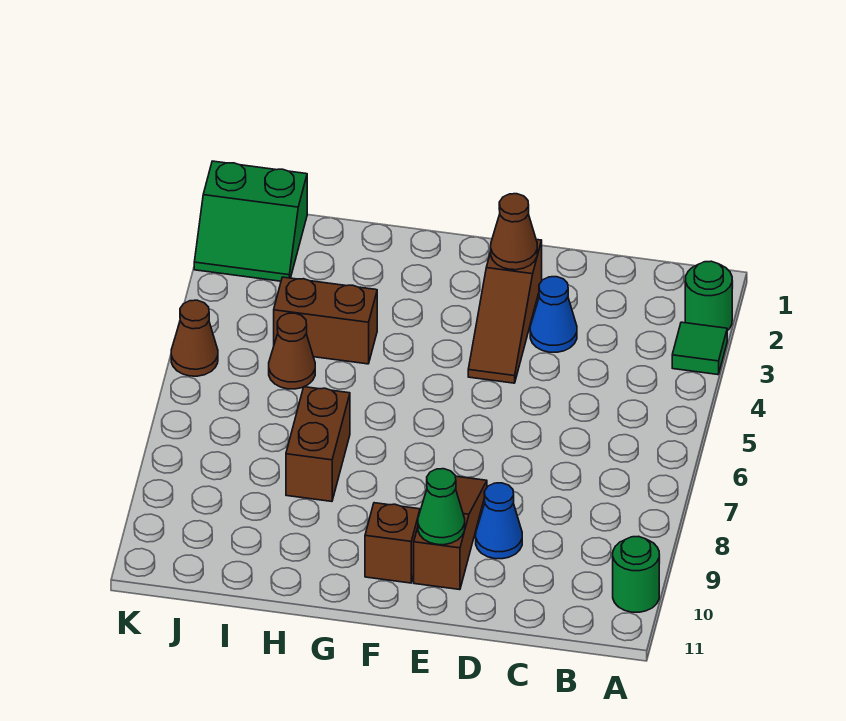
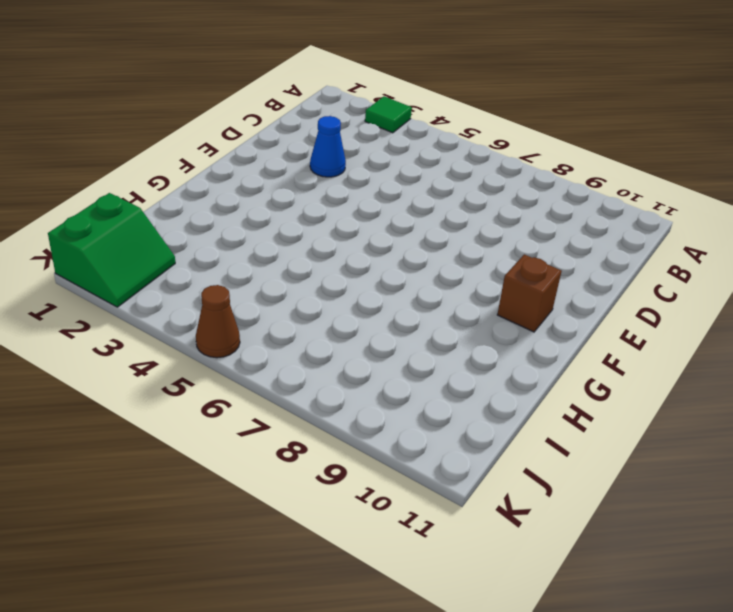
none -> green round brick A2 level 1
none -> green round brick A10 level 1
none -> blue cone D9 level 1

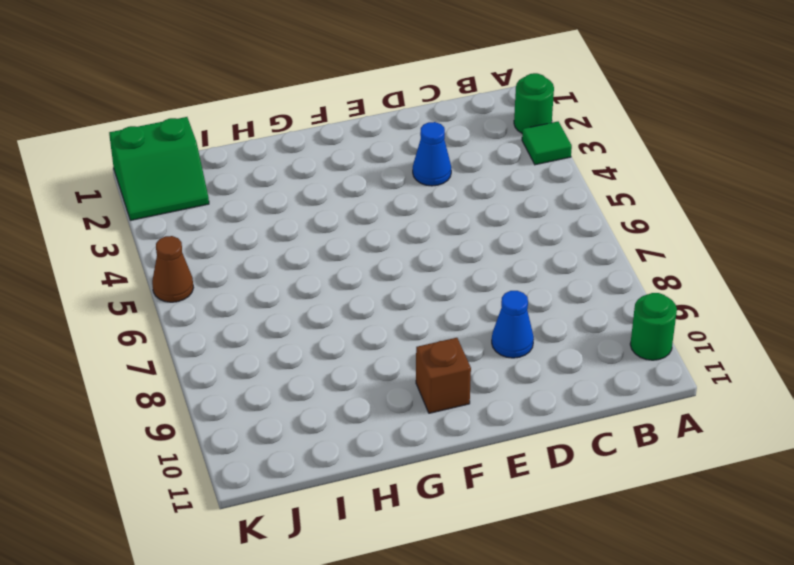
none -> brown slope E2:E4 level 1 top 2
none -> brown slope E8:E10 level 1 top 10
none -> brown brick H4:I4 level 1

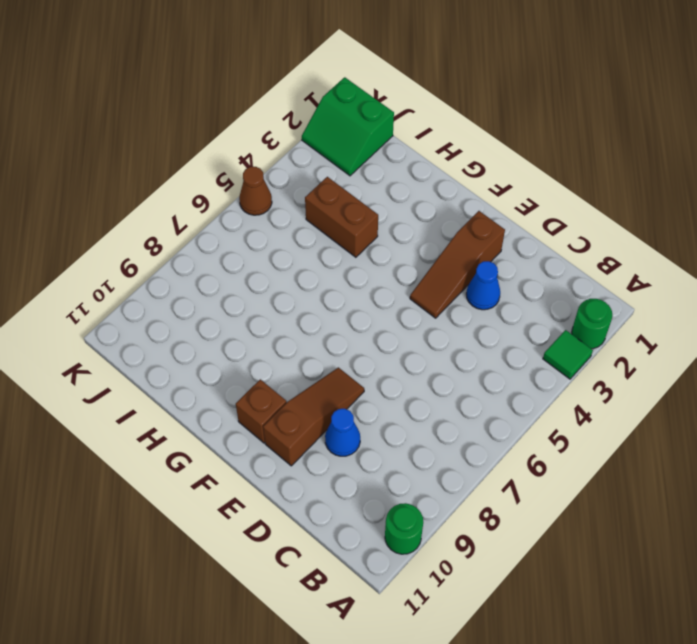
none -> brown brick H7:H8 level 1
none -> brown cone I5 level 1
none -> brown cone E2 level 2

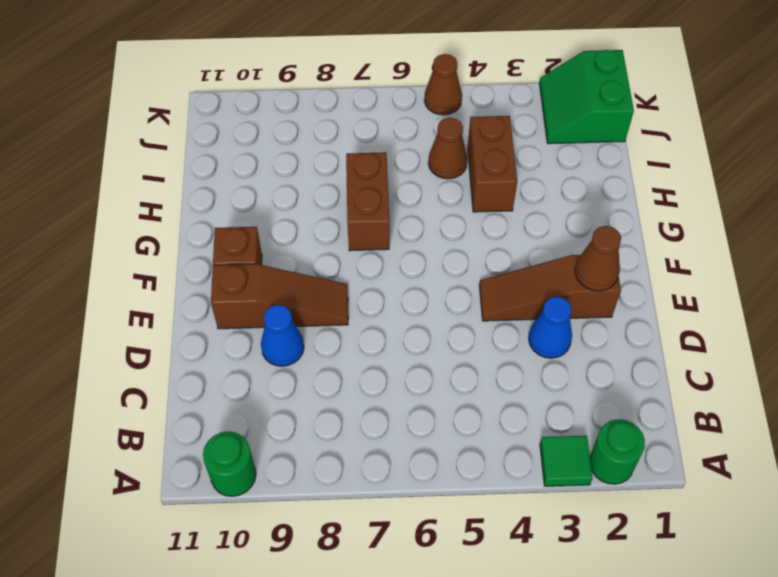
brown brick G7:H7 level 1 -> brown brick H7:H8 level 1
none -> green cone E10 level 2

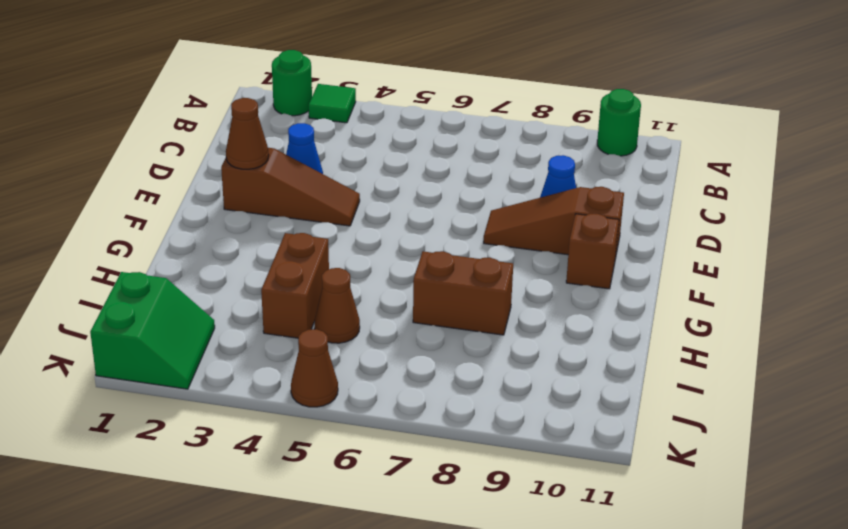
none -> green cone E10 level 2

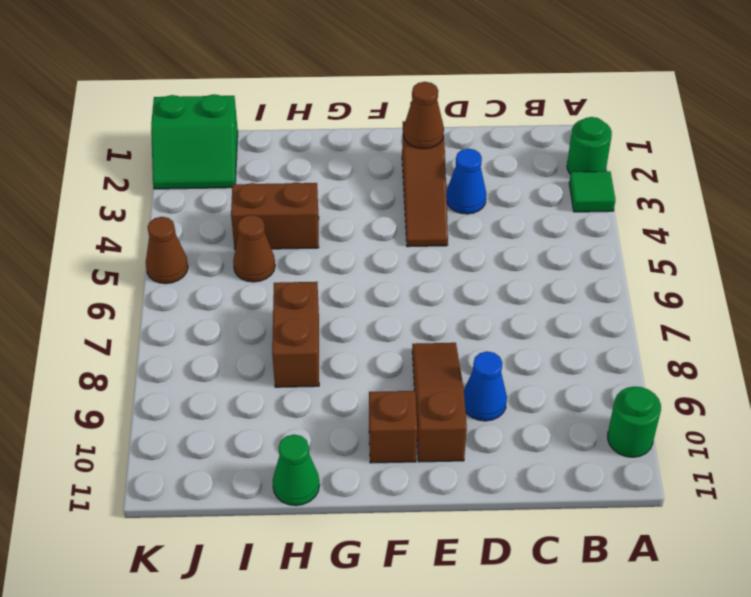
green cone H11 level 1 -> green cone E10 level 2

